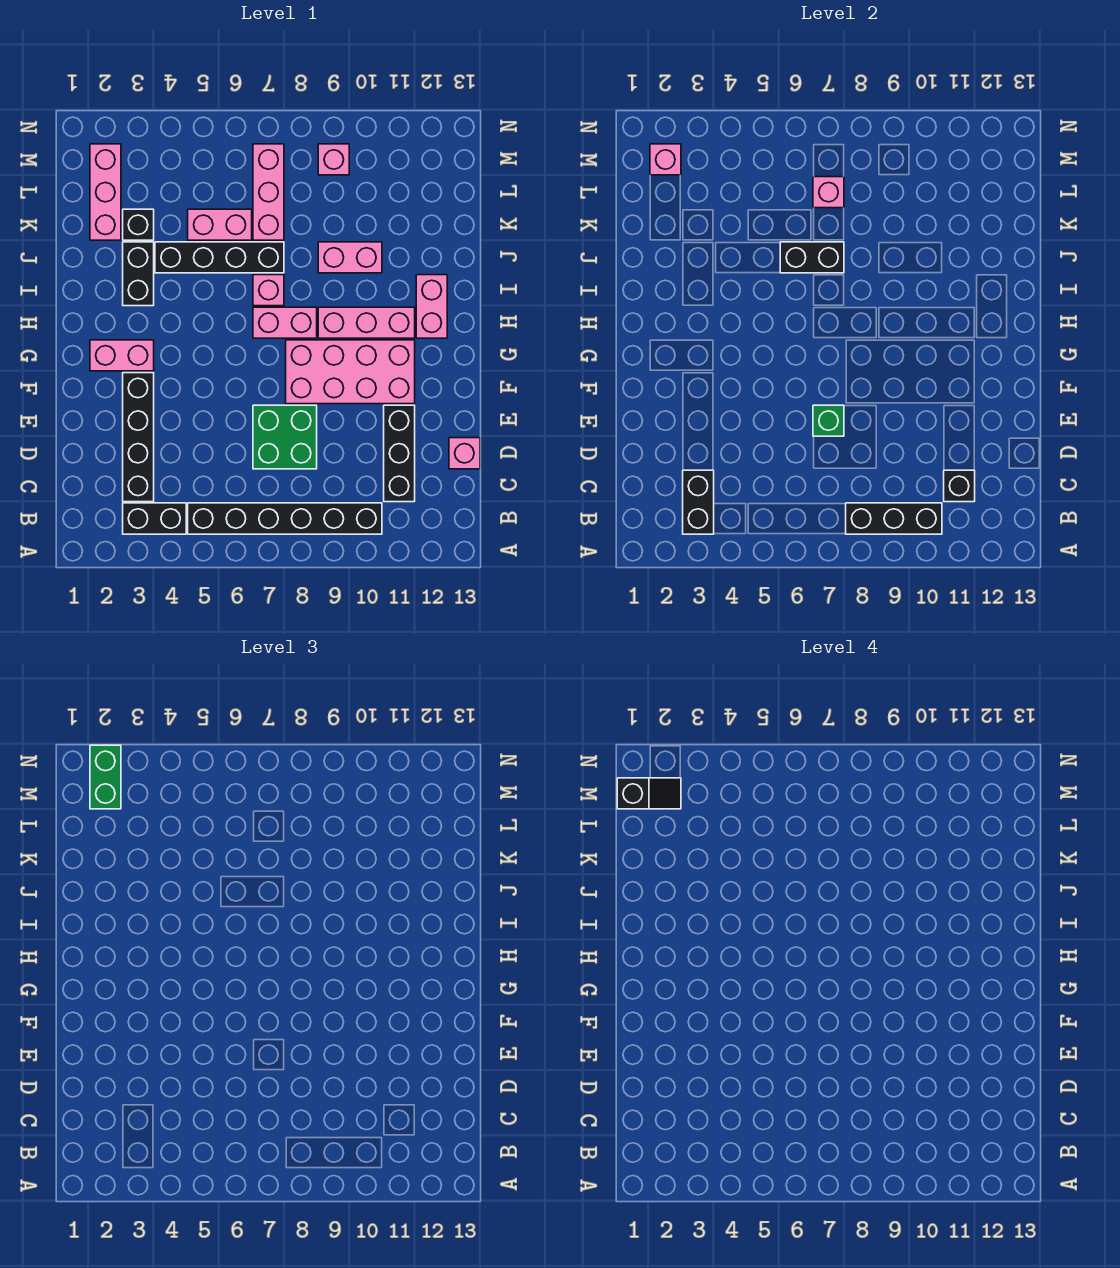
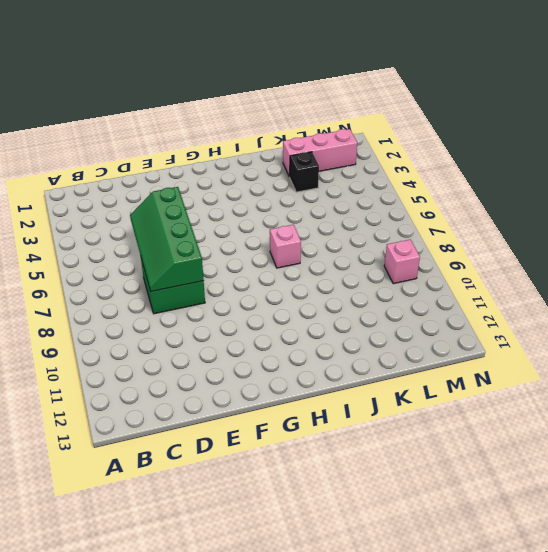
green slope D5:E8 level 2 top E -> green brick E7 level 2
none -> black brick B3:B4 level 1
none -> black brick B5:B10 level 1
none -> black brick C3:F3 level 1

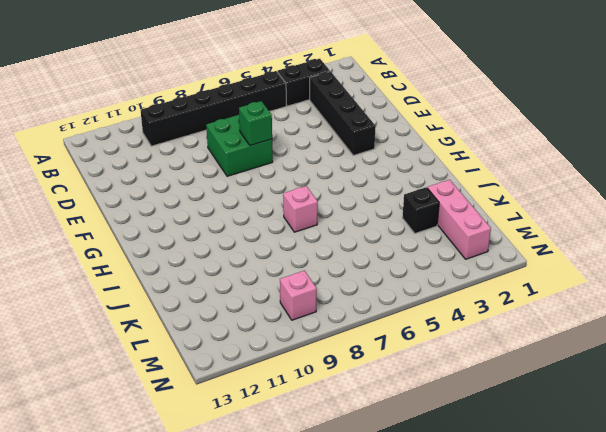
none -> black brick C11:E11 level 1
none -> pink brick D13 level 1
none -> pink brick F8:G11 level 1

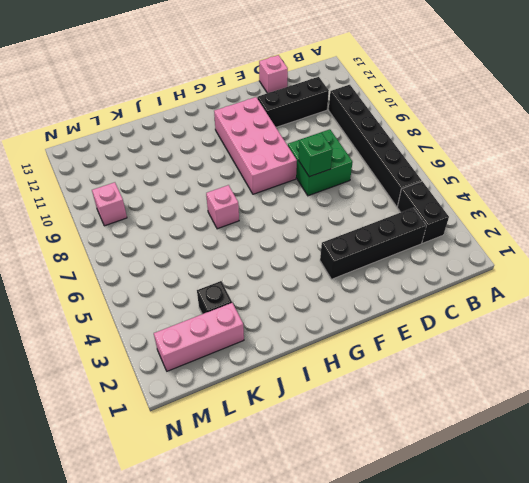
none -> pink brick G2:G3 level 1
none -> pink brick H7:H8 level 1
none -> pink brick H9:H11 level 1

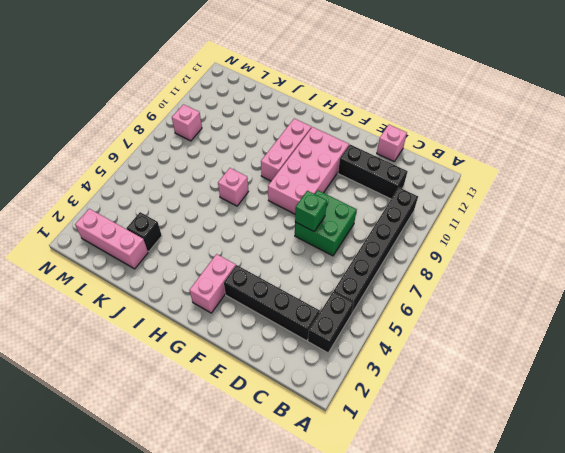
none -> pink brick H7:H8 level 1
none -> pink brick H12:I12 level 1
none -> black brick I3:J3 level 1

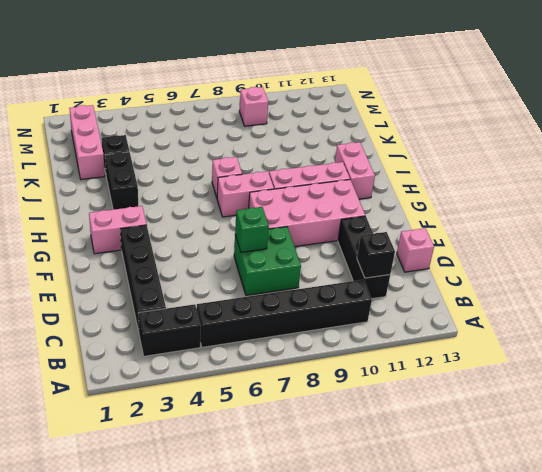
none -> black brick J4:J7 level 1
none -> pink brick J9:J10 level 1
none -> pink brick K5:K6 level 1

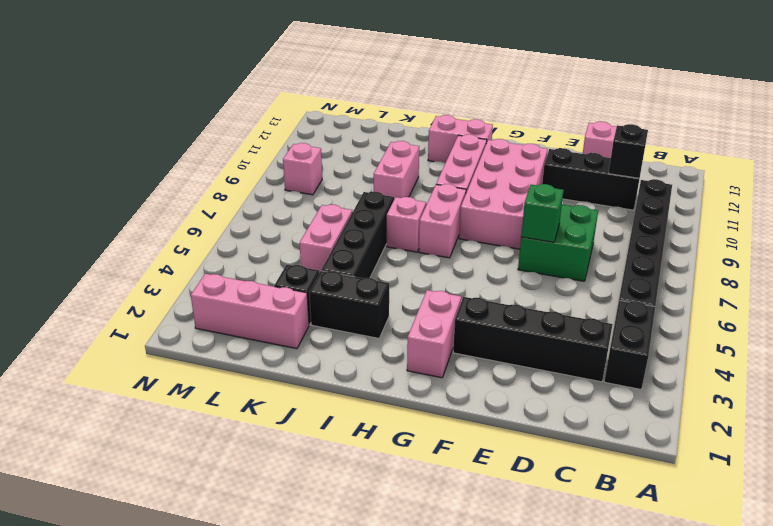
none -> pink brick K7:M7 level 1
none -> black brick B3:C3 level 2
none -> black brick B8:B10 level 2

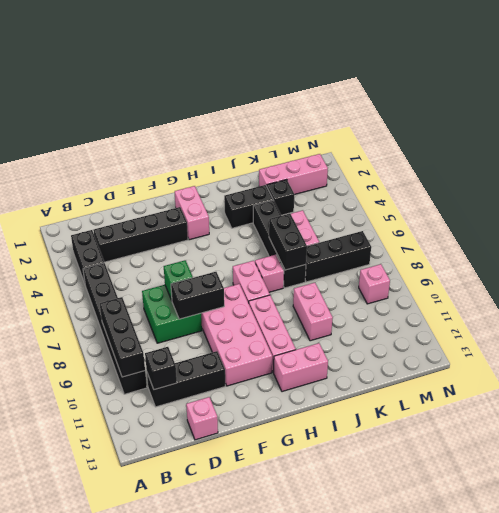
black brick E8:F8 level 2 -> black brick B3:C3 level 2
black brick K7:M7 level 1 -> pink brick K7:M7 level 1
none -> pink brick L7 level 2
none -> pink brick M2 level 2
none -> green brick M2:N2 level 3

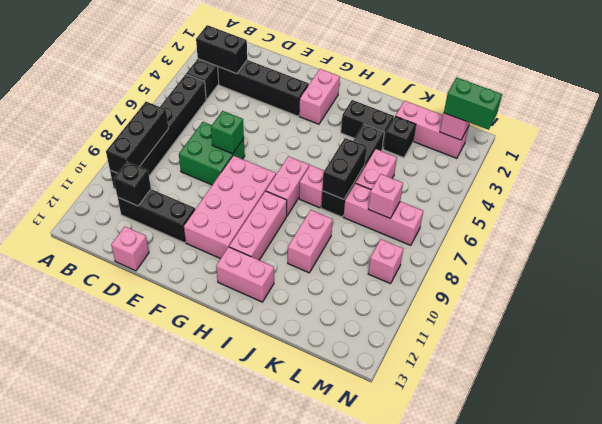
none -> black slope M1:M2 level 4 top 1

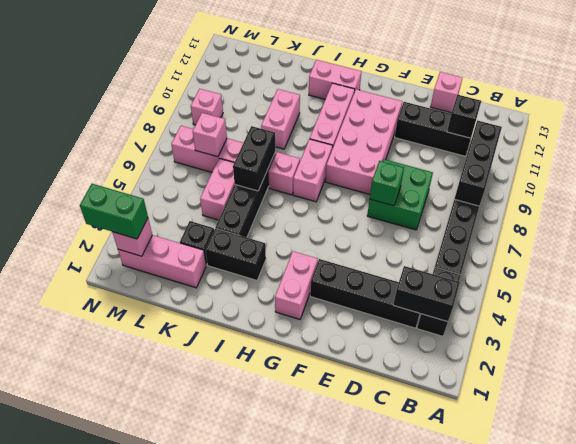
none -> black slope M1:M2 level 4 top 1

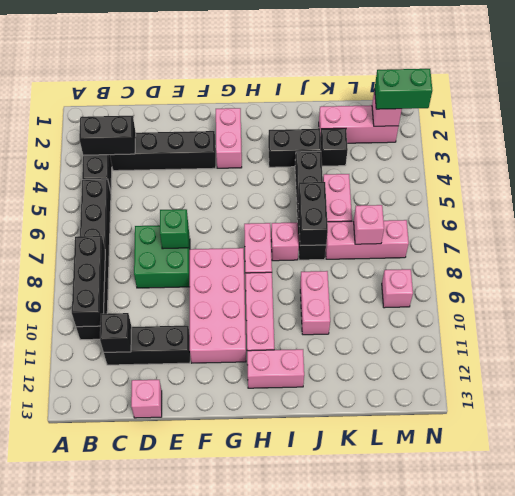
none -> black slope M1:M2 level 4 top 1

